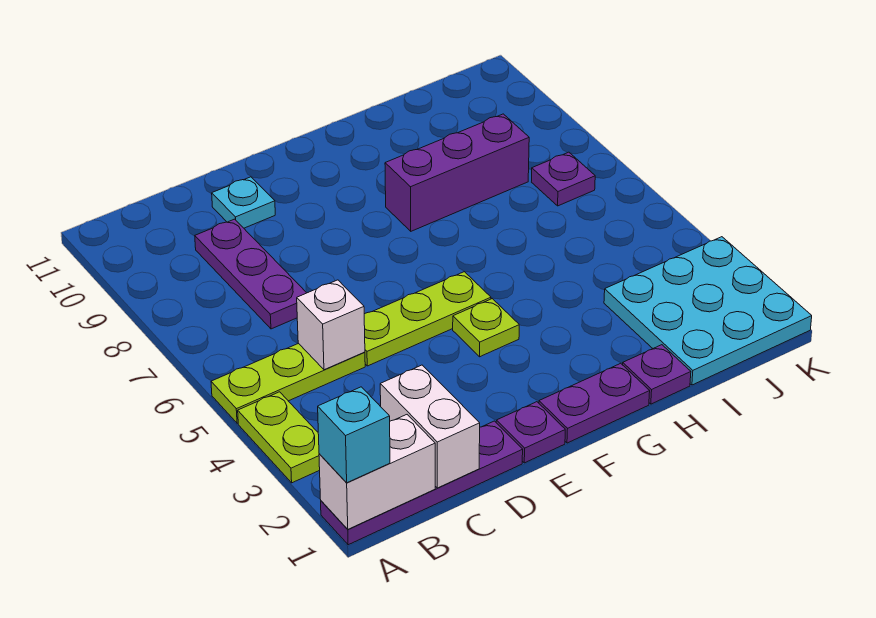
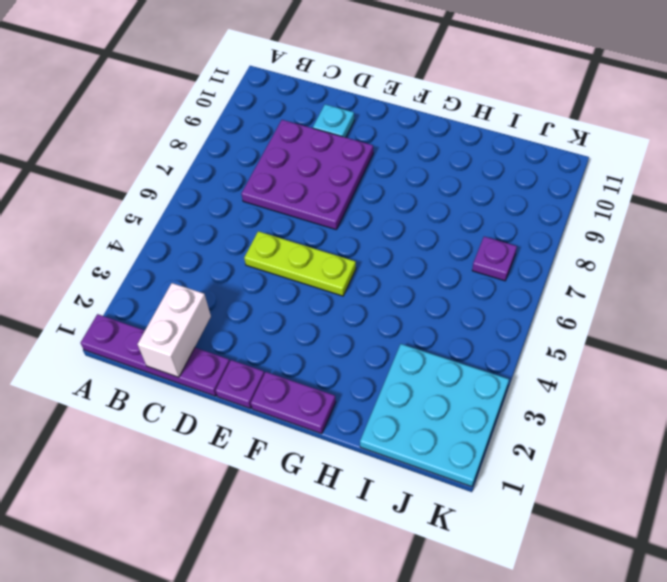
purple plate C7:E9 level 1 -> purple plate C7:C9 level 1
none -> lime plate A3:A4 level 1
none -> lime plate A5:C5 level 1
none -> lime plate F4 level 1

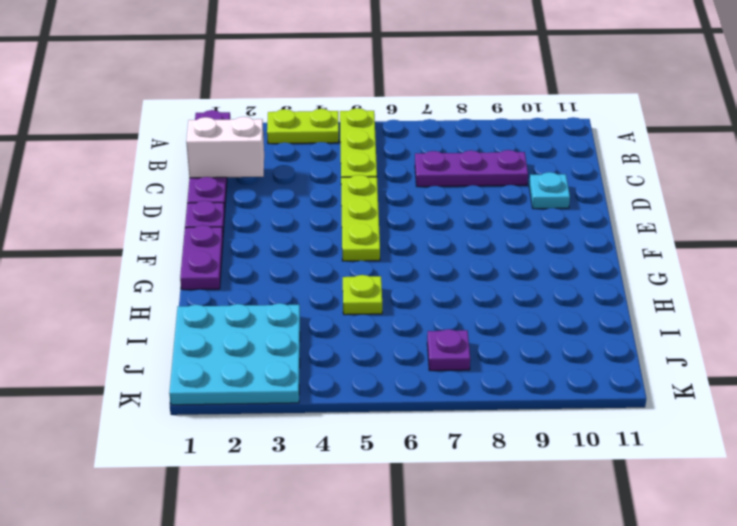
lime plate H5 level 1 -> lime plate F4 level 1
none -> purple brick G8:I8 level 1
none -> purple plate H1 level 1
none -> white brick A1:B1 level 2

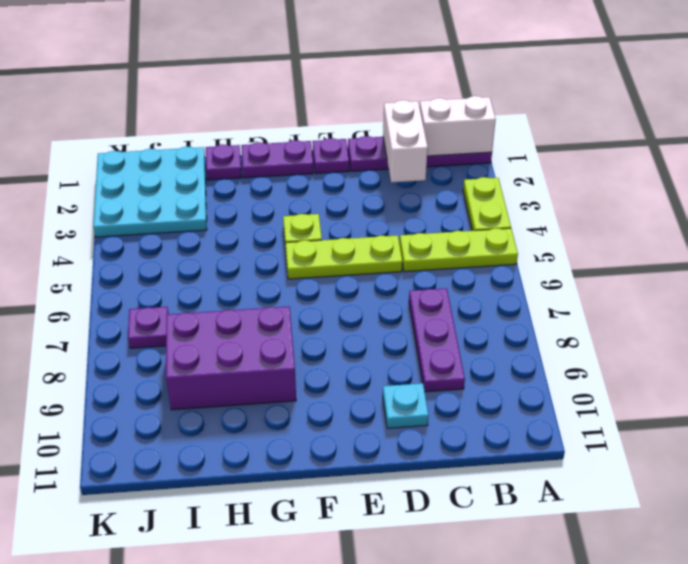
purple brick G8:I9 level 1 -> purple brick G8:I8 level 1
none -> white brick C5 level 2
none -> cyan brick A1 level 3

